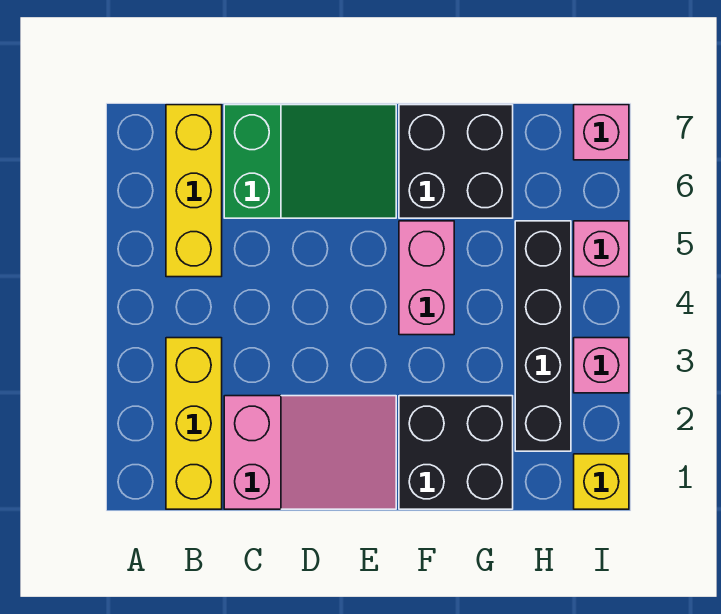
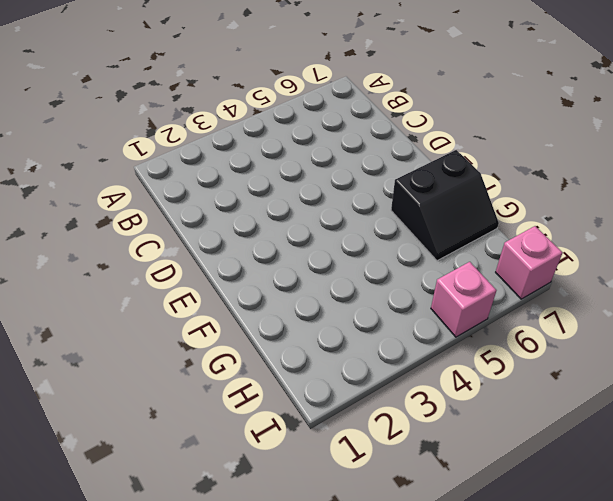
black slope F6:G7 level 1 top F -> black brick F6:G7 level 1
none -> yellow brick B1:B3 level 1
none -> yellow brick B5:B7 level 1
none -> pink slope C1:E2 level 1 top C

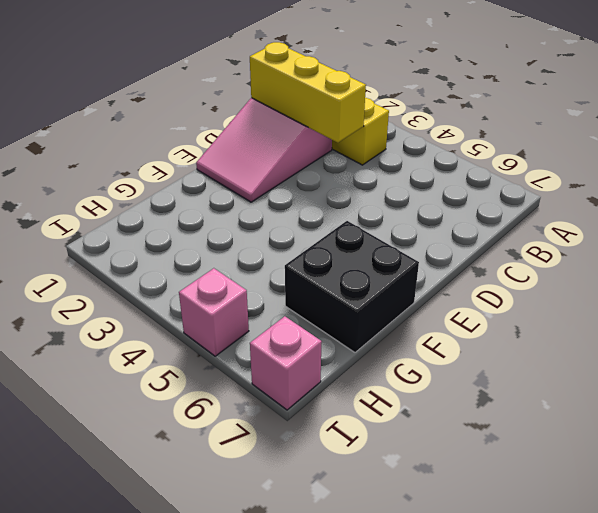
yellow brick C1:C3 level 2 -> yellow brick B5:B7 level 1
none -> green slope C6:E7 level 1 top C
none -> black brick F1:G2 level 1
none -> pink brick F4:F5 level 1

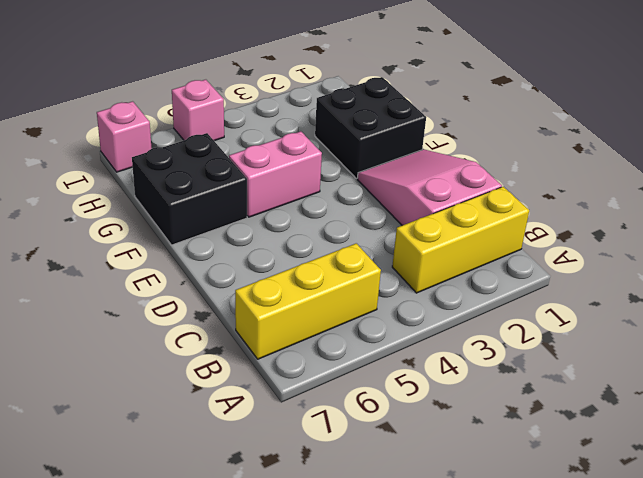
none -> green slope C6:E7 level 1 top C
none -> black brick H2:H5 level 1
none -> yellow brick I1 level 1

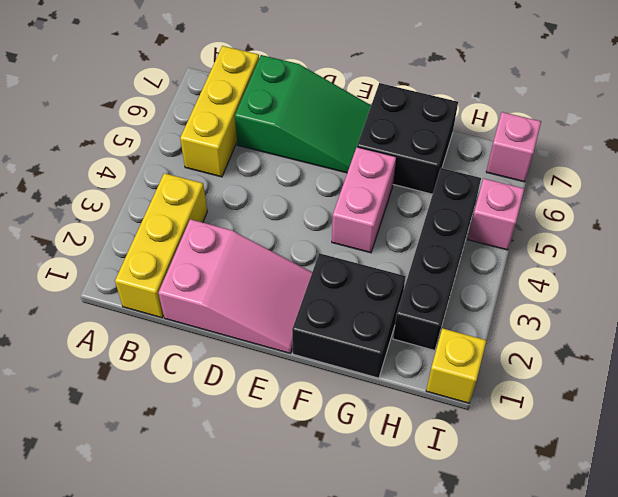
none -> pink brick I3 level 1

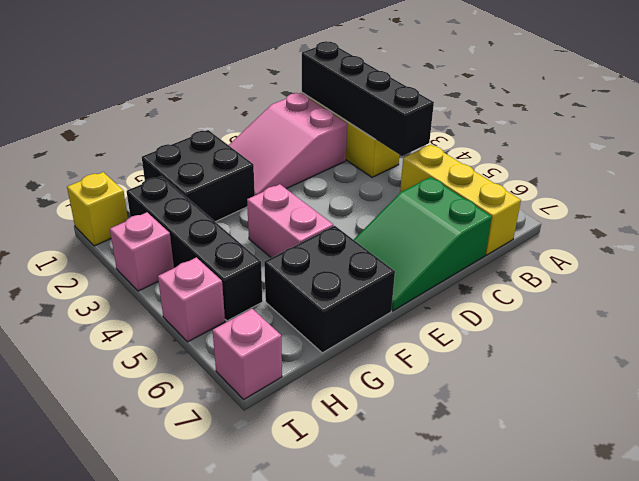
black brick B1:B4 level 2 -> none

